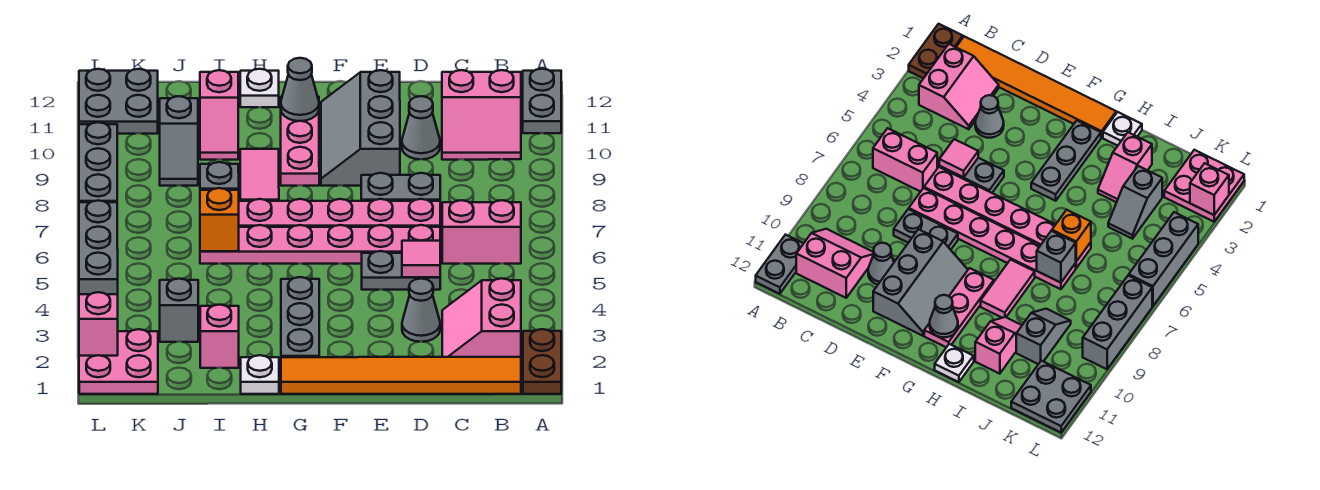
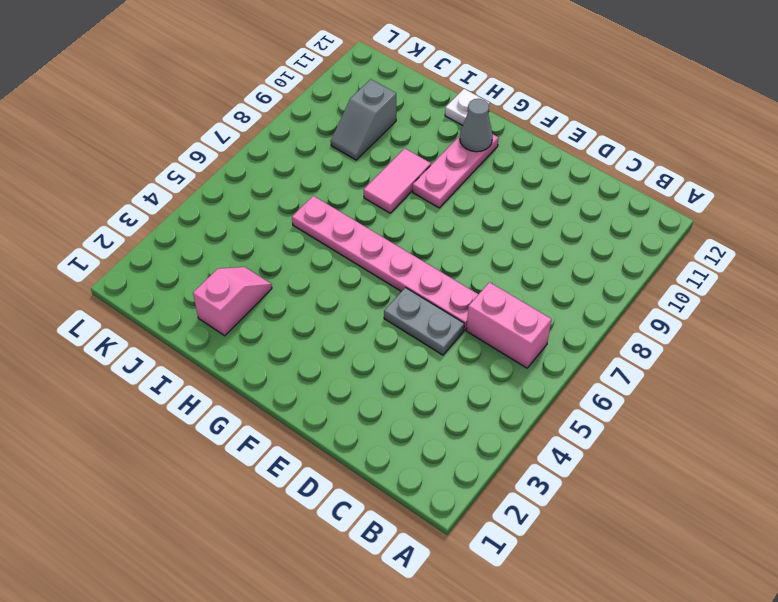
none -> brown plate A1:A2 level 1
none -> grey plate A11:A12 level 1
none -> orange tile B1:G1 level 1
none -> pink slope B2:C3 level 1 top B

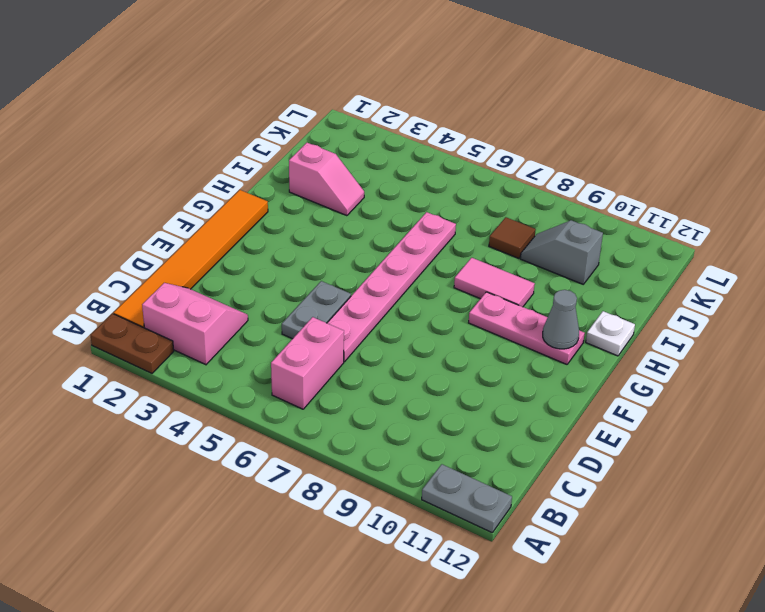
brown tile J8 level 1 -> none
none -> pink slope B10:C11 level 1 top 11
none -> grey cone D3 level 1
none -> pink plate D7:I7 level 1
none -> grey plate D8:E8 level 1

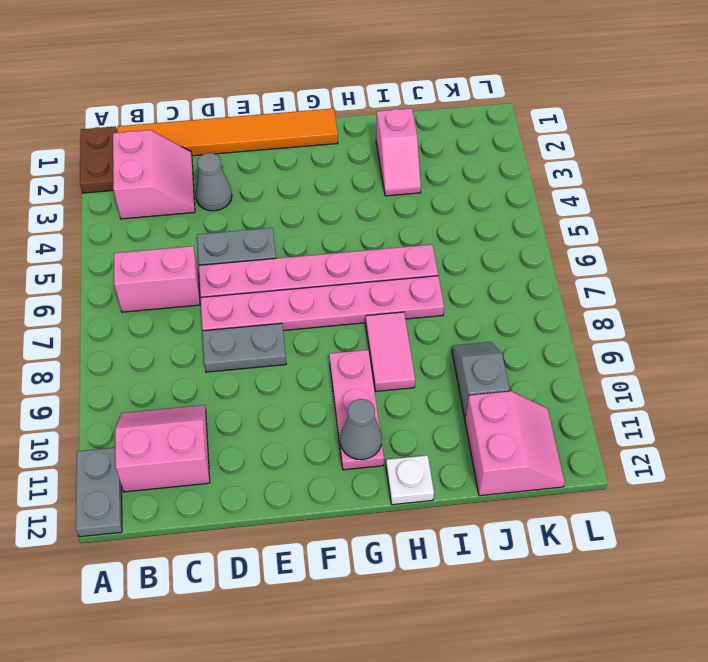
pink slope J11:K12 level 1 top J -> grey plate K11:L12 level 1
none -> grey cone D10 level 1
none -> grey slope E9:F11 level 1 top E
none -> grey plate G2:G4 level 1
none -> white plate H1 level 1

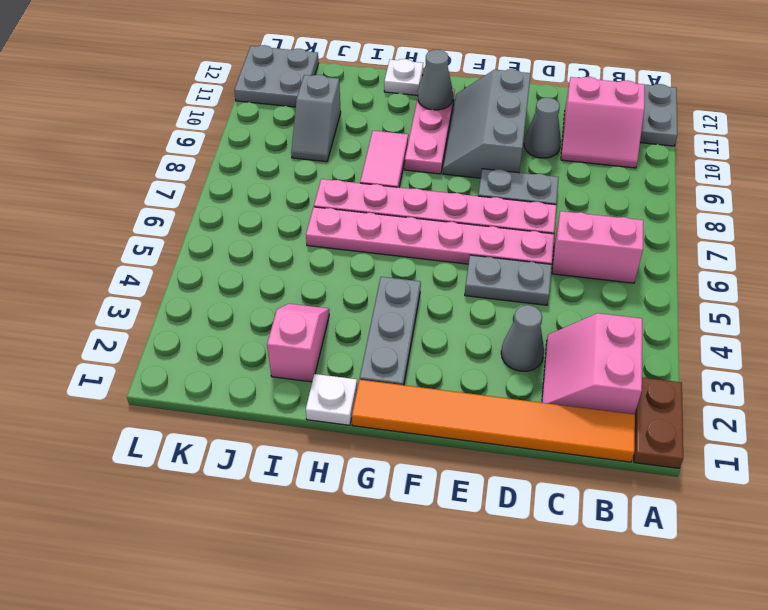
none -> pink slope I10:I11 level 1 top 11
none -> grey slope J3:J4 level 1 top 3
none -> pink plate K1:L2 level 1
none -> grey brick L4:L6 level 1

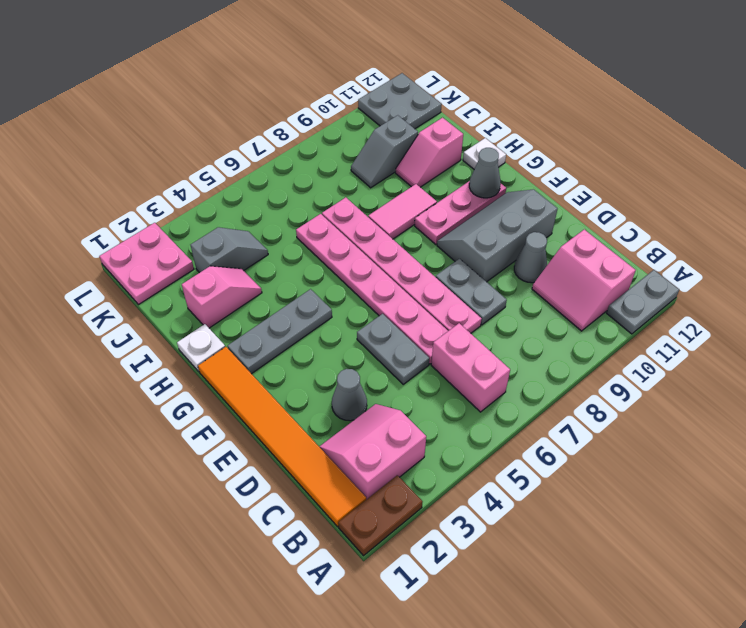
none -> grey brick L4:L6 level 1
none -> grey brick L7:L9 level 1
none -> pink tile D5 level 2
none -> orange brick I6 level 2

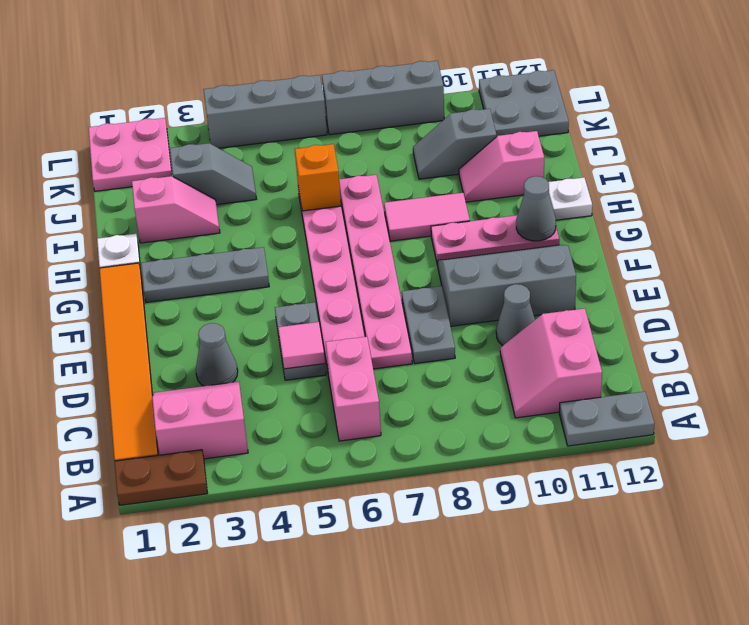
none -> grey brick I7 level 2
none -> pink brick L2 level 2

